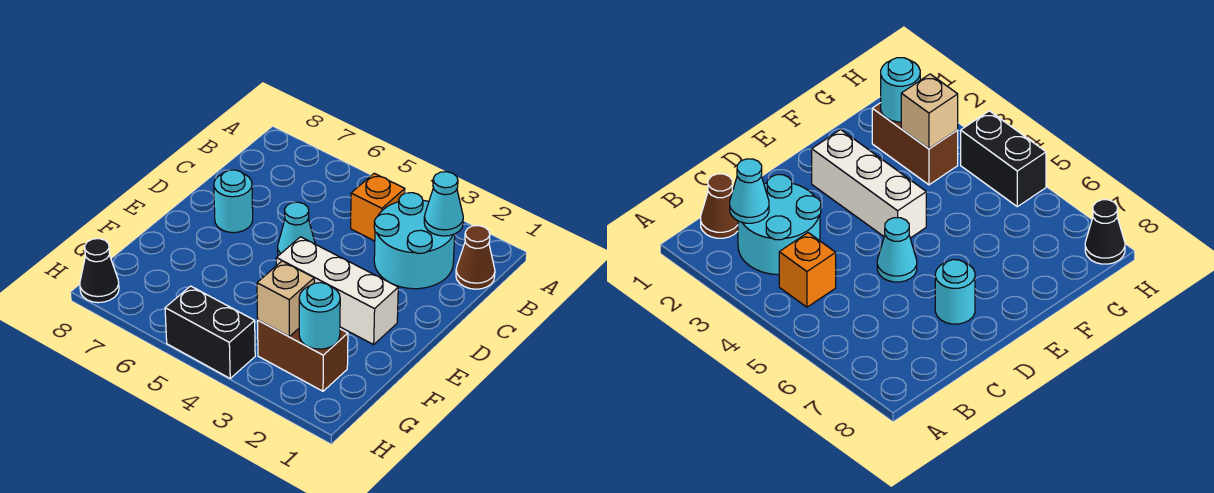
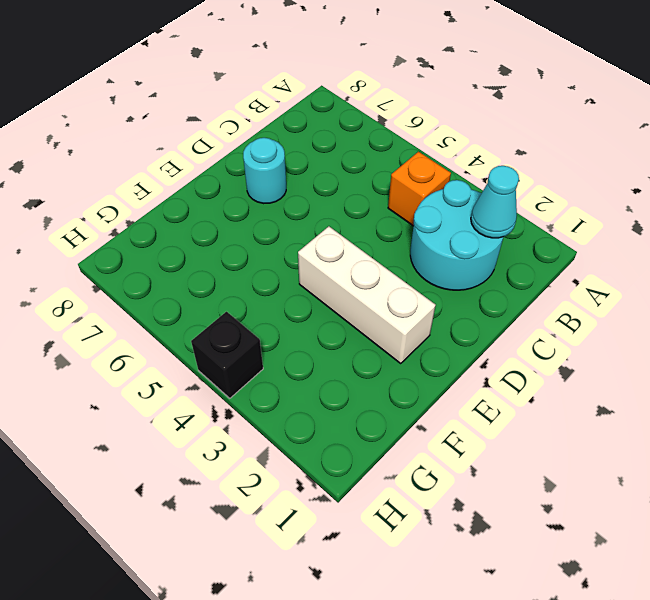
black brick H4 level 1 -> black brick H4:H5 level 1
none -> brown cone B1 level 1
none -> cyan cone D5 level 1
none -> brown brick G2:G3 level 1

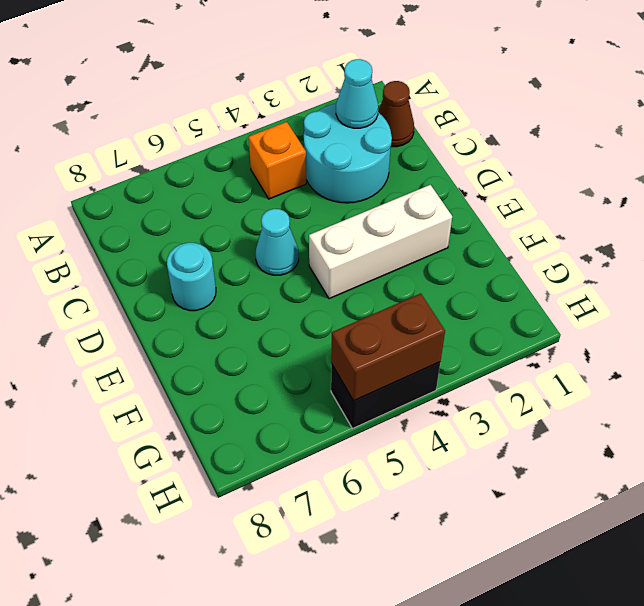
brown brick H4:H5 level 2 -> brown brick G2:G3 level 1
none -> black cone H8 level 1
none -> cyan round brick G2 level 2
none -> tan brick G3 level 2

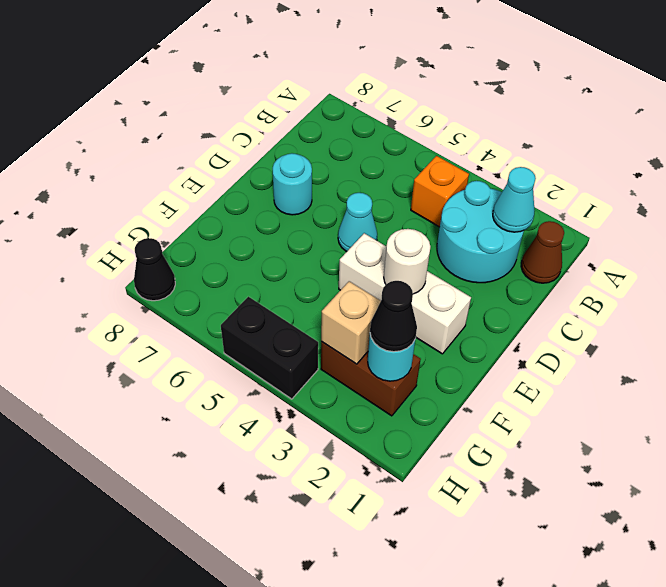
white round brick E3 level 2 -> none
black cone G2 level 3 -> none

